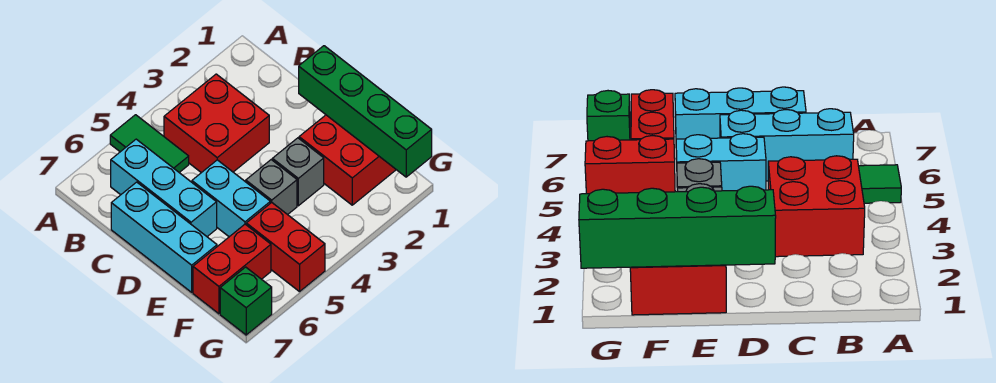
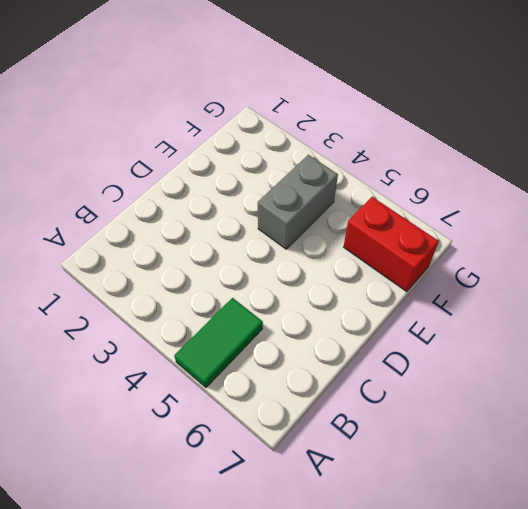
grey brick E4:F4 level 1 -> grey brick E4 level 1
none -> red brick B3:C4 level 1
none -> cyan brick B6:D6 level 1
none -> cyan brick C7:E7 level 1

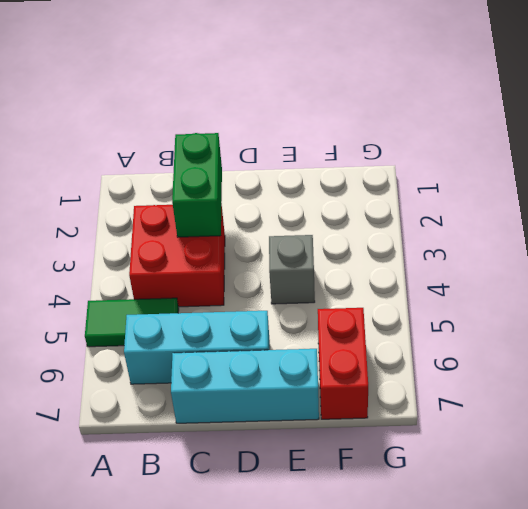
green brick C2:C3 level 2 -> none
none -> cyan brick D5:E5 level 1
none -> red brick E1:F2 level 1
none -> grey brick E3 level 1

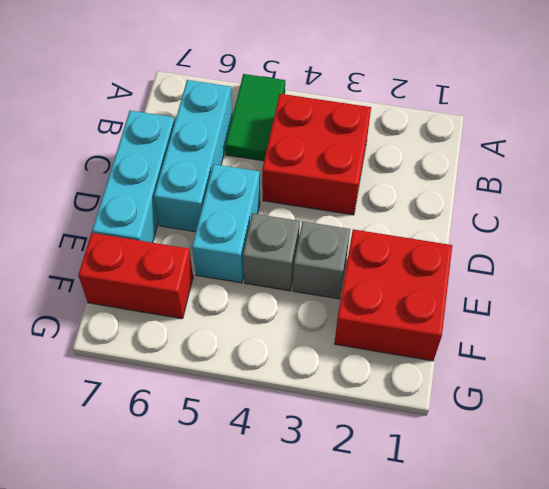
none -> red brick F5:G5 level 1
none -> green brick G7 level 1
none -> green brick D1:G1 level 2

